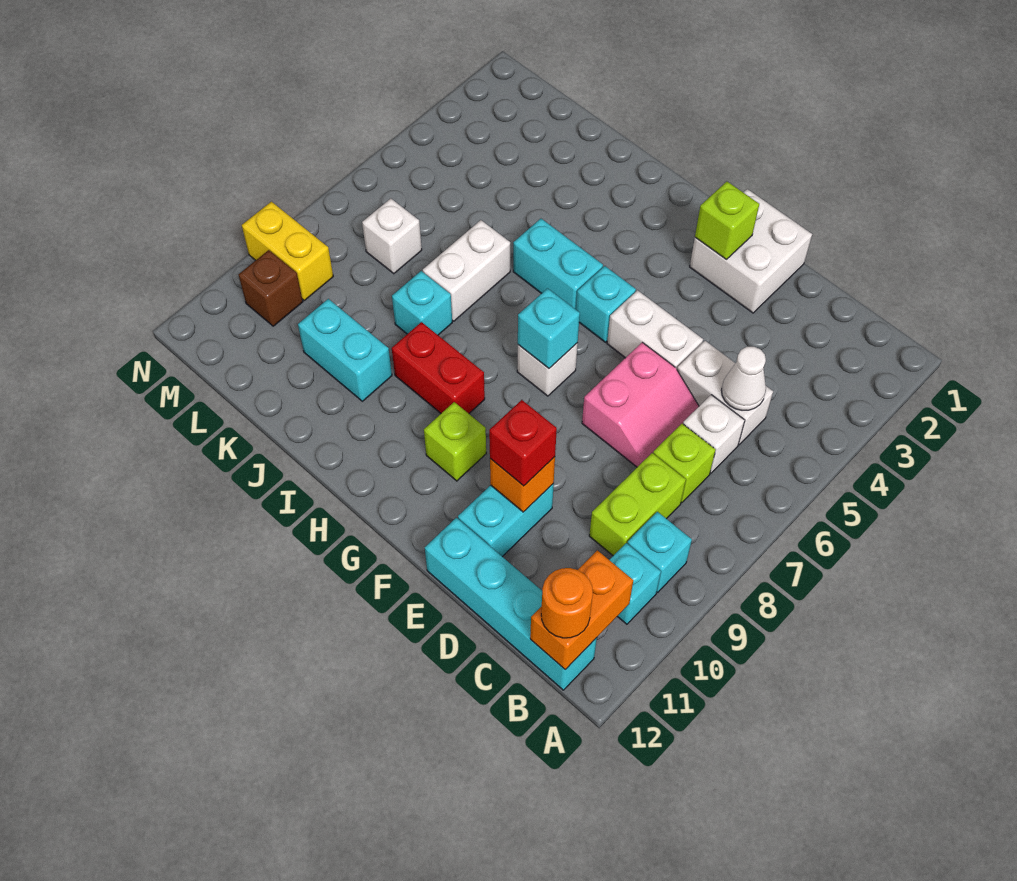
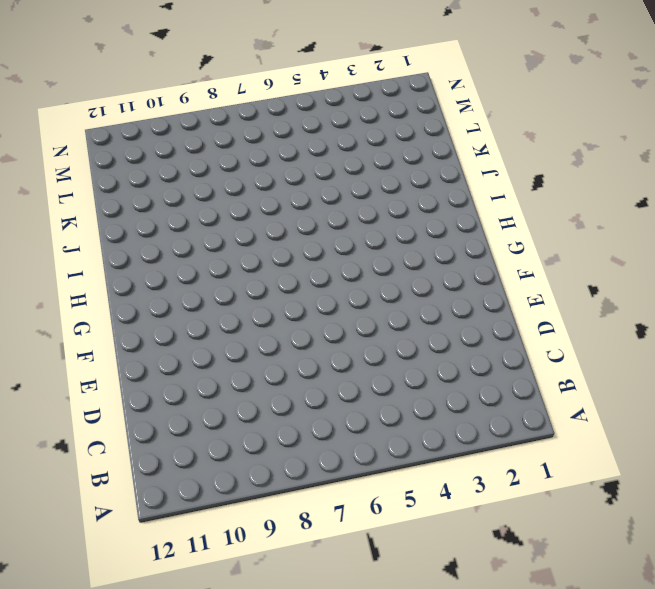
none -> cyan brick B9 level 1
none -> cyan brick B10 level 1
none -> cyan brick B12:E12 level 1

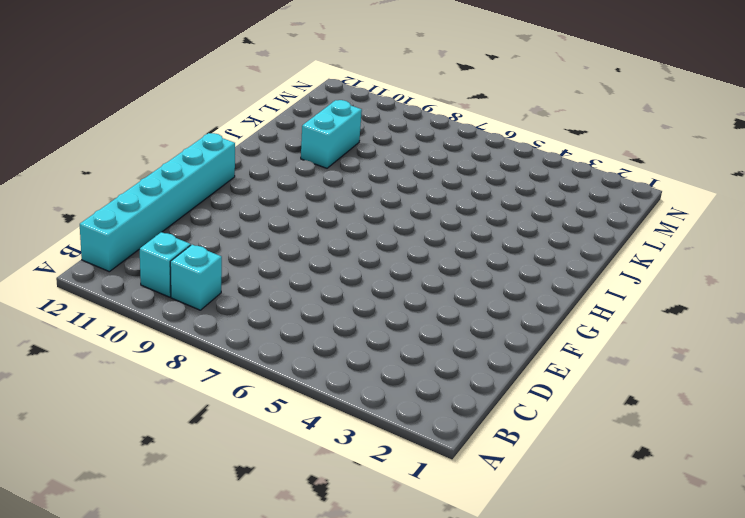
cyan brick B12:G12 level 1 -> cyan brick B12:E12 level 1
none -> white brick C5:D5 level 1
none -> white brick C6 level 1
none -> lime brick C7 level 1

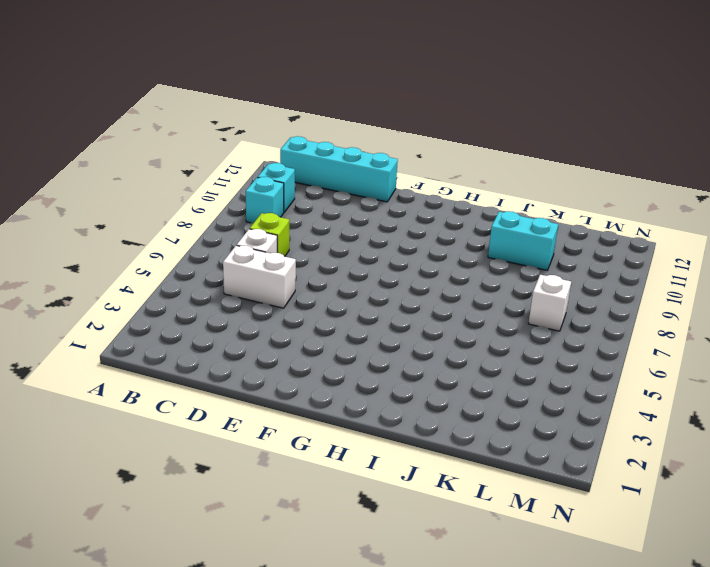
none -> lime brick C8:C9 level 1
none -> pink slope D6:E7 level 1 top E
none -> white brick E1:F2 level 1

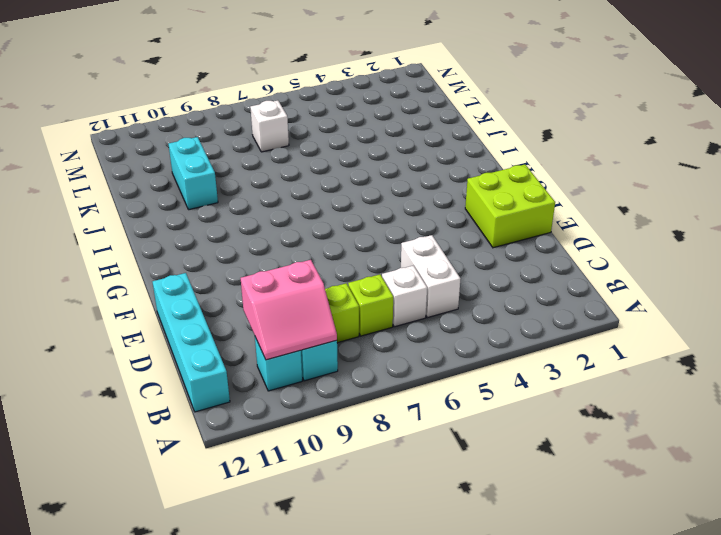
pink slope B9:C10 level 2 top C -> pink slope D6:E7 level 1 top E
lime brick E1:F2 level 1 -> white brick E1:F2 level 1
none -> white brick E5:F5 level 1
none -> cyan brick E10:E11 level 1
none -> cyan brick G5 level 1

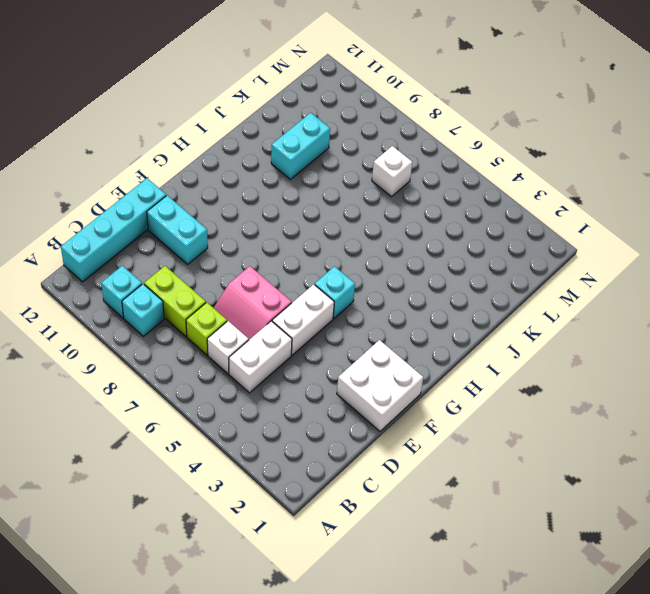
none -> white brick G7 level 1
none -> lime brick G10 level 1
none -> cyan brick H5:I5 level 1

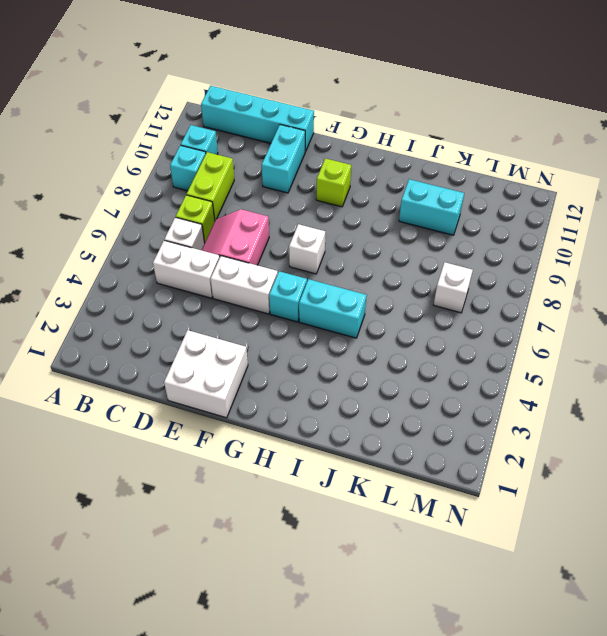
none -> red brick H9:I9 level 1
none -> white brick J6:J7 level 1
none -> cyan brick J8 level 1

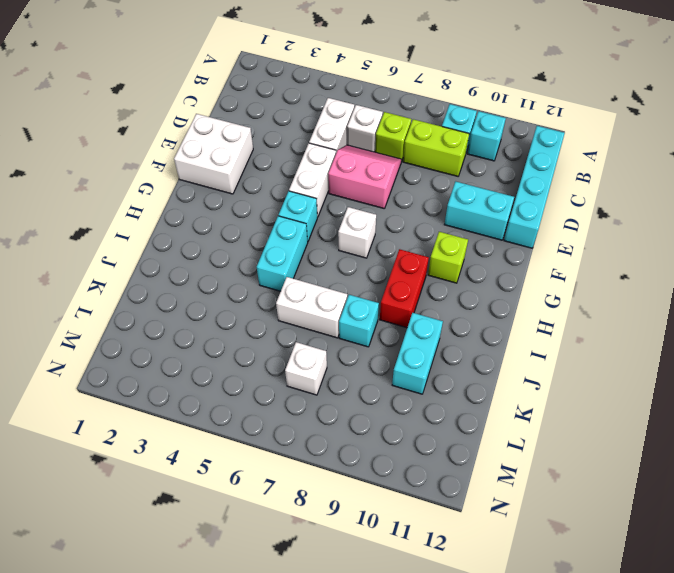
none -> yellow brick M9:N9 level 1
none -> brown brick M10 level 1
none -> orange brick B11:B12 level 2

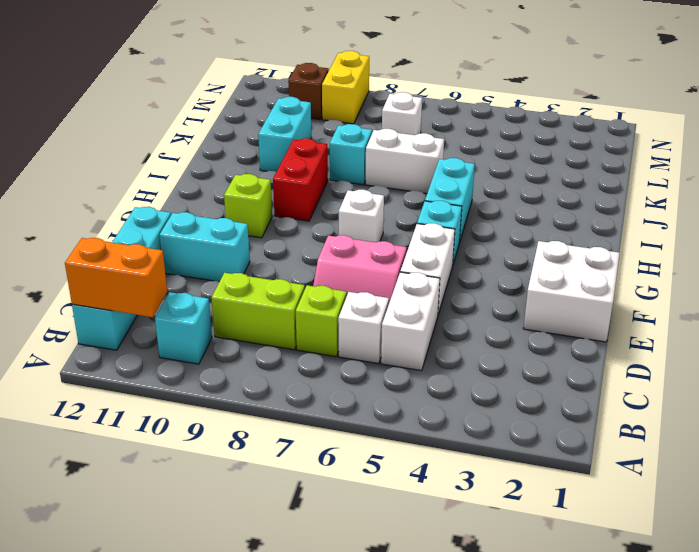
none -> cyan brick B9 level 1
none -> white cone C5 level 2
none -> orange brick E10 level 2

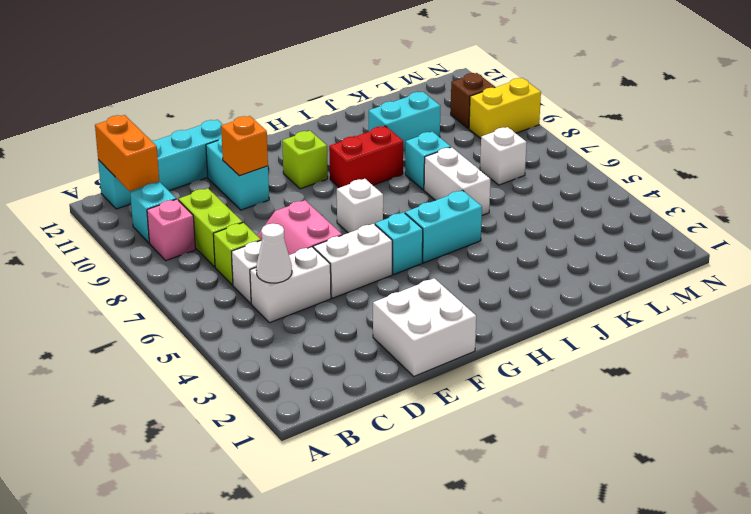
pink brick B9 level 1 -> cyan brick B9 level 1
none -> lime brick F2 level 2
none -> cyan brick G7 level 2
none -> orange round brick B12 level 3

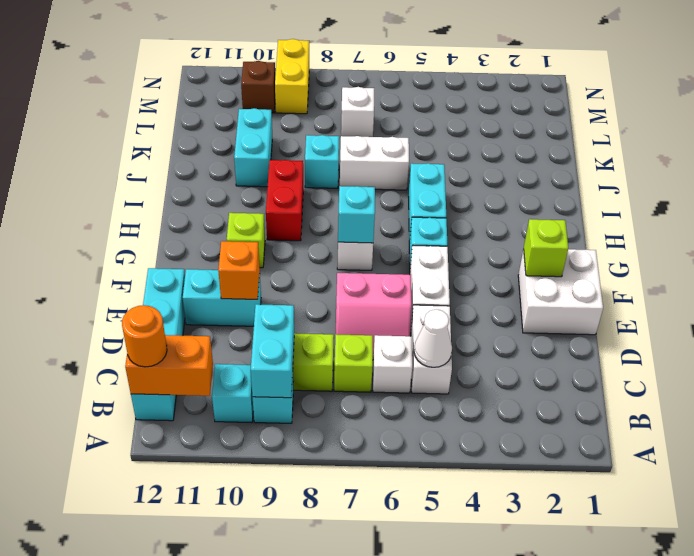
cyan brick B9:C9 level 2 -> none
none -> red brick E10 level 3

